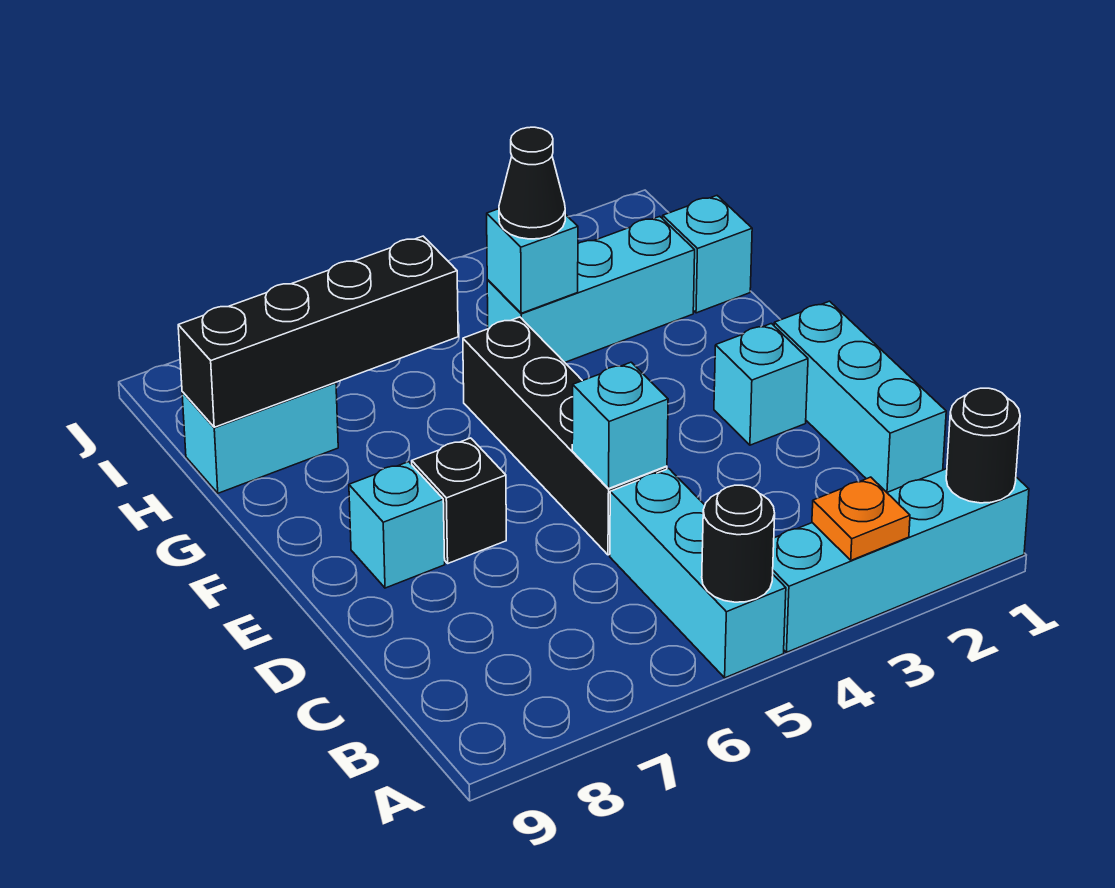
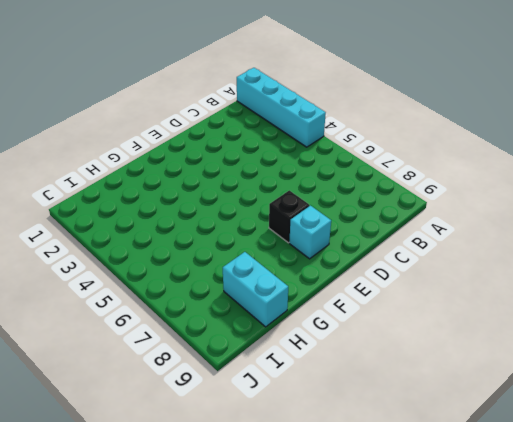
none -> cyan brick A5:C5 level 1
none -> cyan brick C1:E1 level 1
none -> black brick D5:G5 level 1

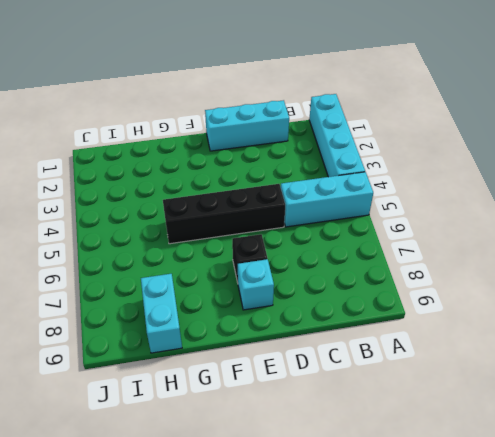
none -> cyan brick E2 level 1
none -> cyan brick H1 level 1
none -> cyan brick H2:H4 level 1

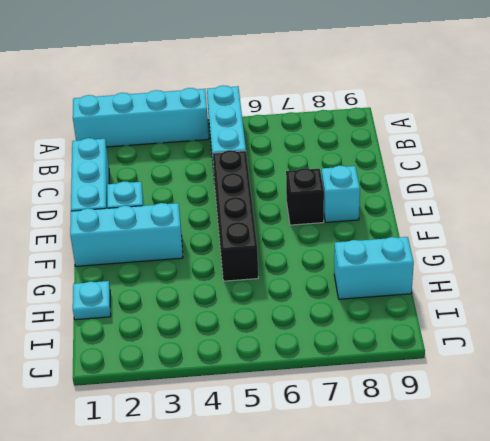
cyan brick F1:F3 level 1 -> cyan brick H2:H4 level 1
cyan plate H1 level 1 -> cyan brick H1 level 1
none -> black round brick A1 level 2
none -> orange plate A3 level 2
none -> black round brick A5 level 2

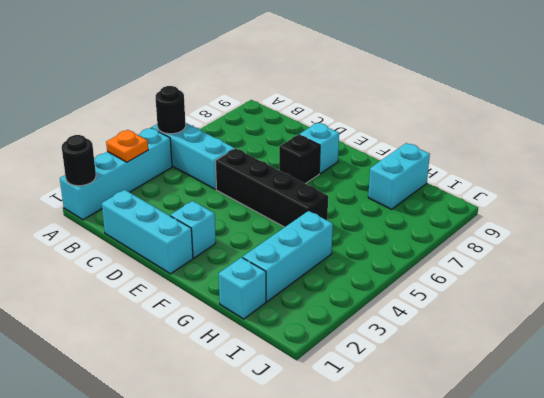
none -> cyan brick D5 level 2
none -> cyan brick H4 level 2
none -> black brick H6:H9 level 2

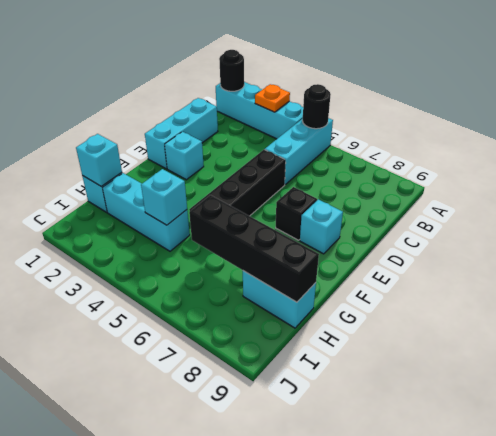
cyan brick H1 level 2 -> cyan brick D5 level 2
none -> black cone H4 level 3

